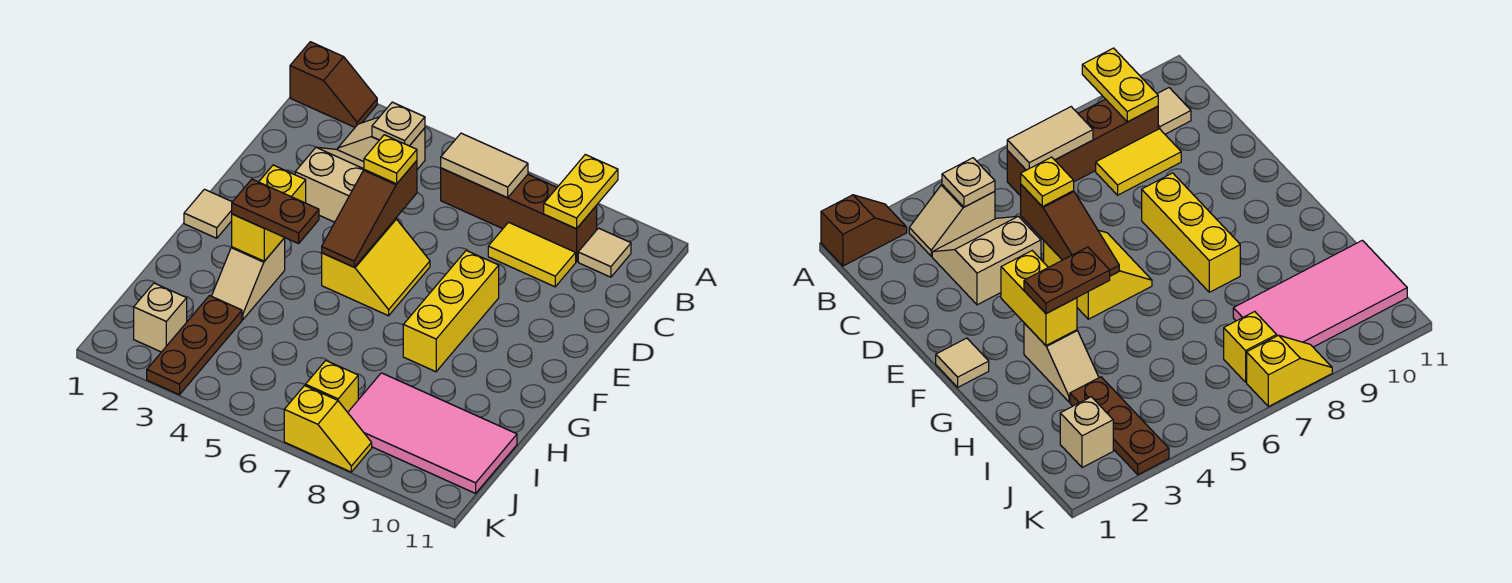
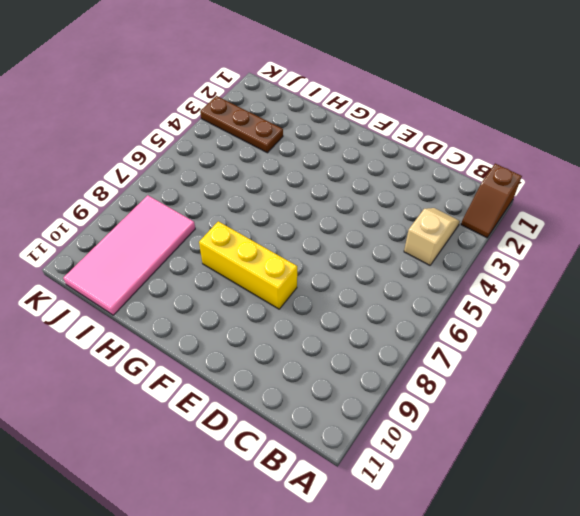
none -> brown brick B6:B9 level 1
none -> tan tile B10 level 1
none -> tan slope C3:D4 level 1 top D

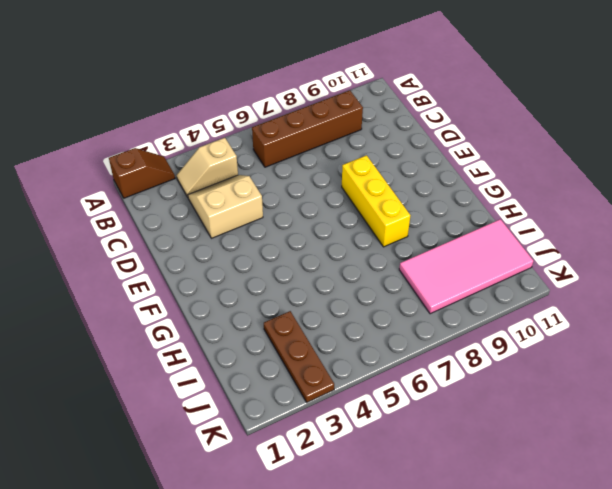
none -> tan tile B10 level 1
none -> yellow tile C8:C9 level 1
none -> yellow slope E5:F6 level 1 top 5

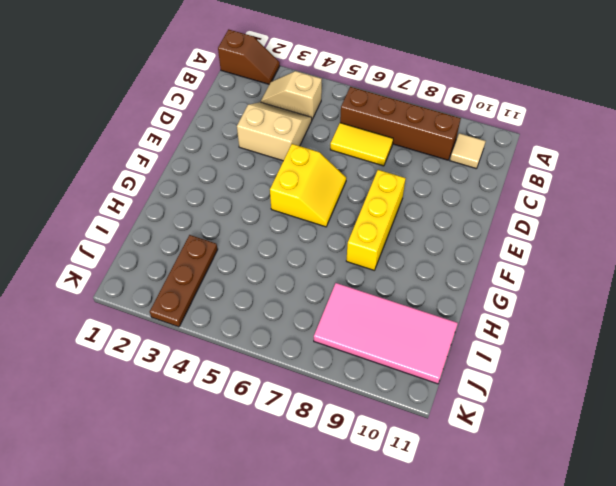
yellow tile C6:C7 level 1 -> yellow tile C8:C9 level 1
none -> tan tile F1 level 1
none -> tan slope G3:H3 level 1 top G
none -> tan brick J2 level 1

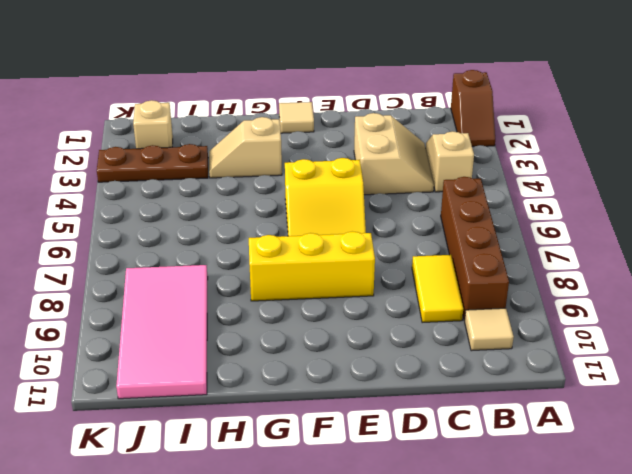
none -> yellow brick J7 level 1
none -> yellow slope K7:K8 level 1 top 7
none -> yellow plate A9:B9 level 2

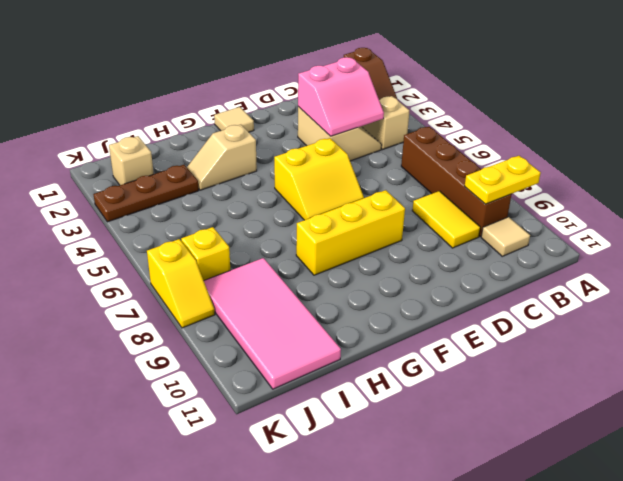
pink slope C3:D4 level 2 top 3 -> none
none -> tan plate B4 level 2
none -> tan tile B6:B7 level 2
none -> brown slope D5:F5 level 2 top D

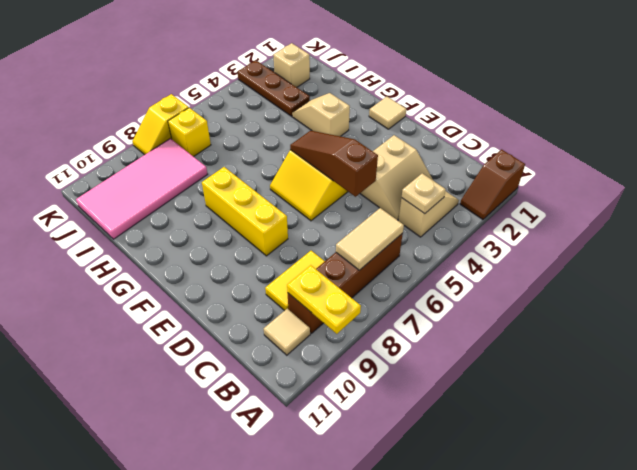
none -> yellow brick F3:G3 level 2
none -> yellow plate D5 level 3
none -> brown plate G3:G4 level 3

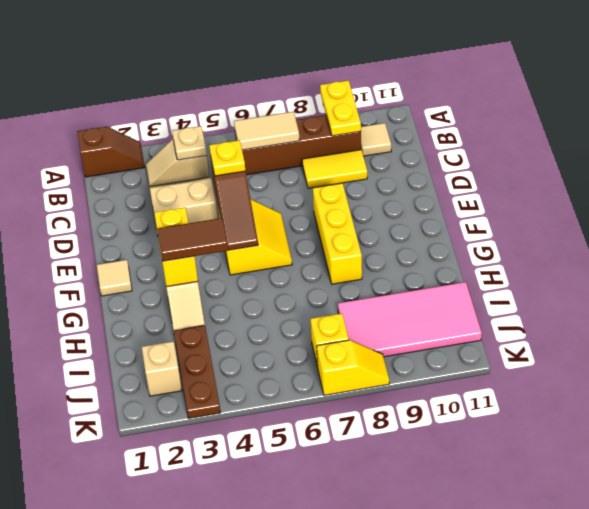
brown tile G3:G4 level 3 -> brown plate G3:G4 level 3

